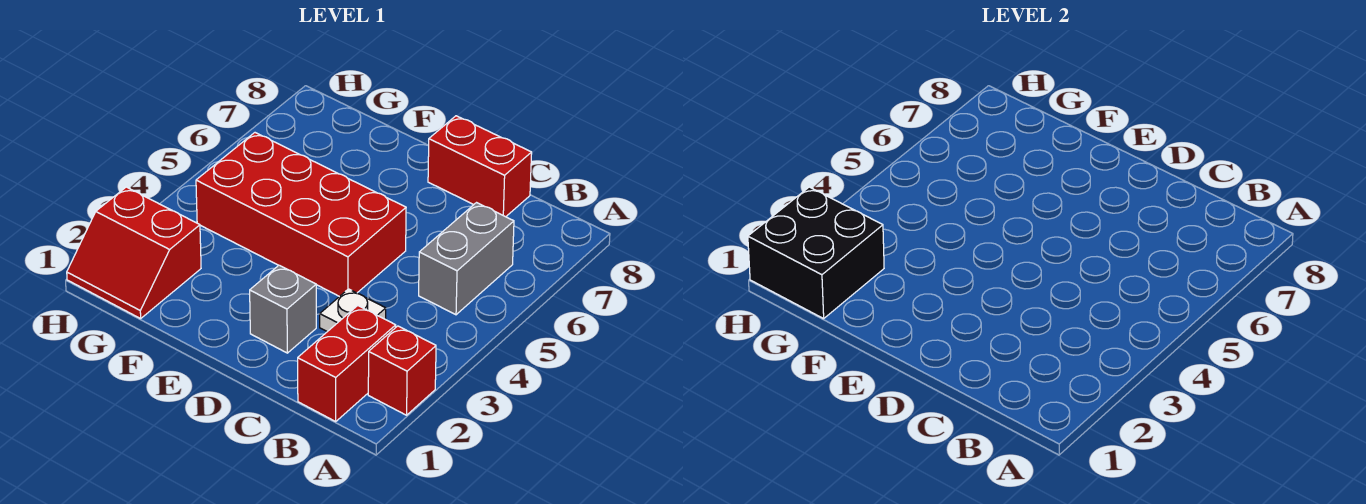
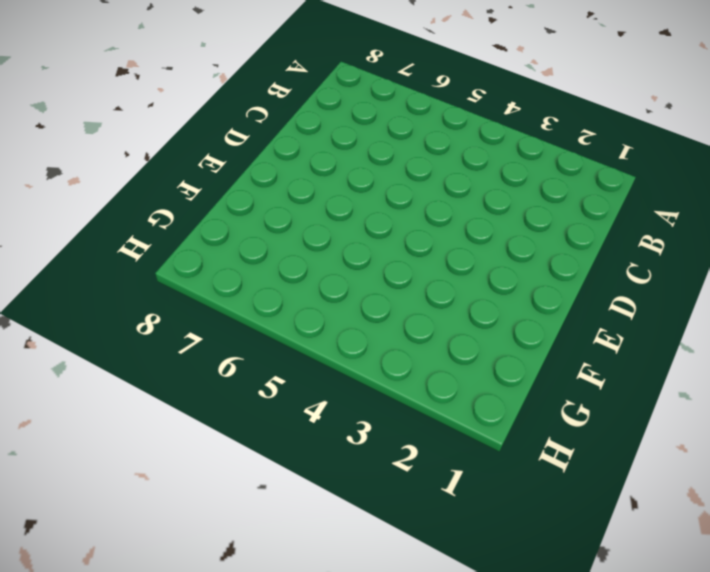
none -> red brick A2 level 1
none -> red brick B1:B2 level 1

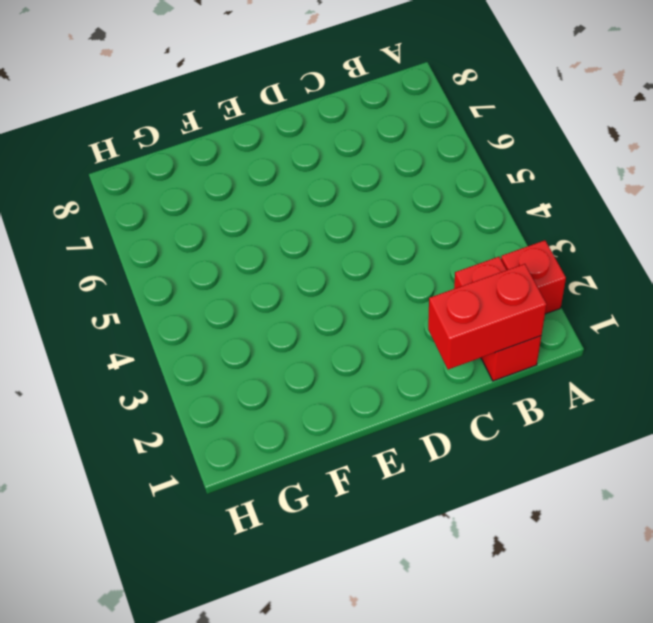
red brick B1:C1 level 2 -> red brick C8:D8 level 1
none -> grey brick B5:B6 level 1
none -> white plate C3 level 1

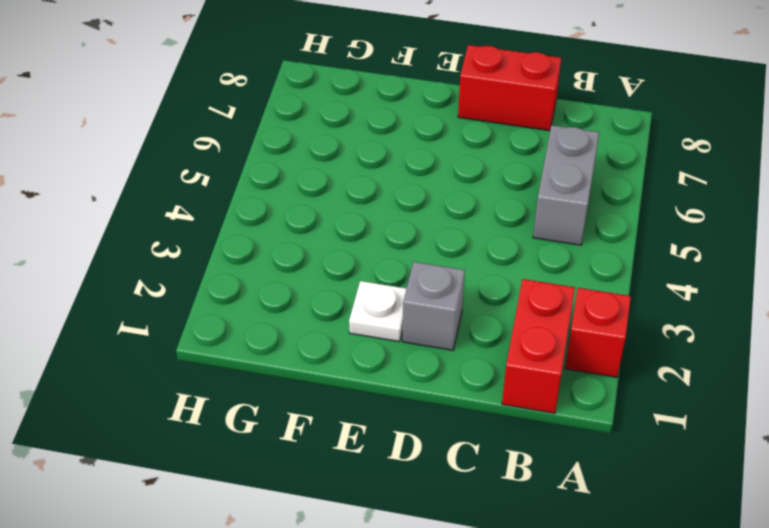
white plate E2 level 1 -> white plate C3 level 1
none -> red brick D4:G5 level 1
none -> red slope G1:H2 level 1 top 2

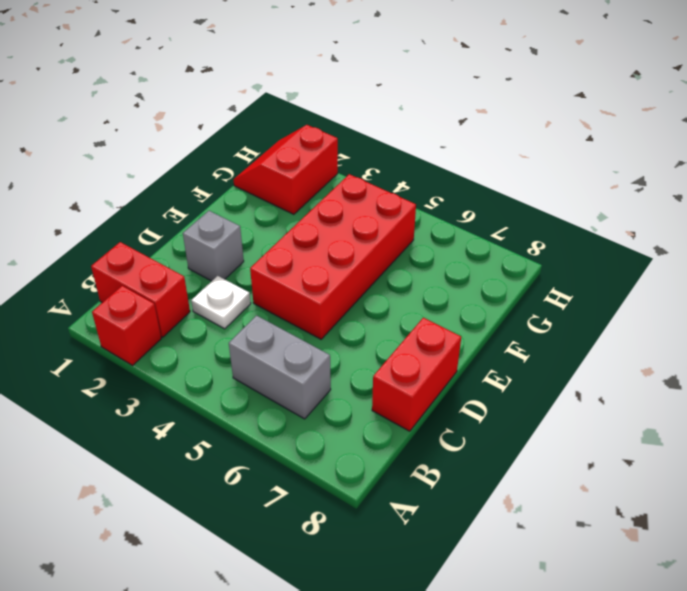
none -> black brick G1:H2 level 2

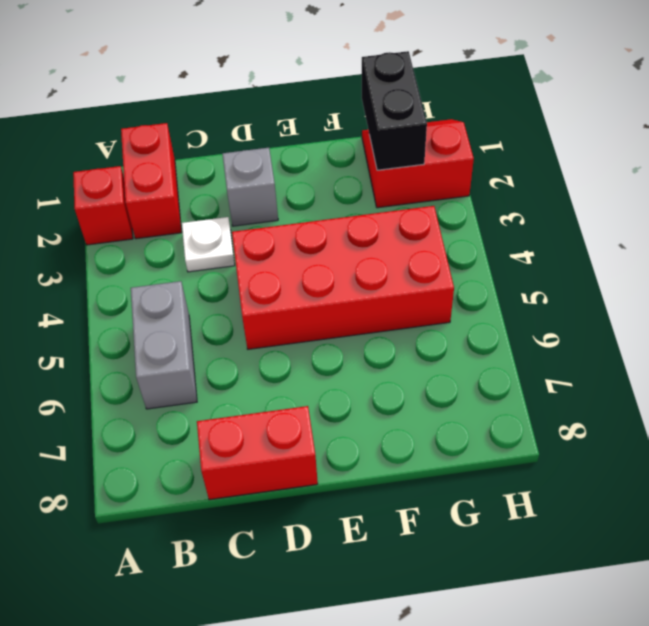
black brick G1:G2 level 2 -> black brick G1:H2 level 2

